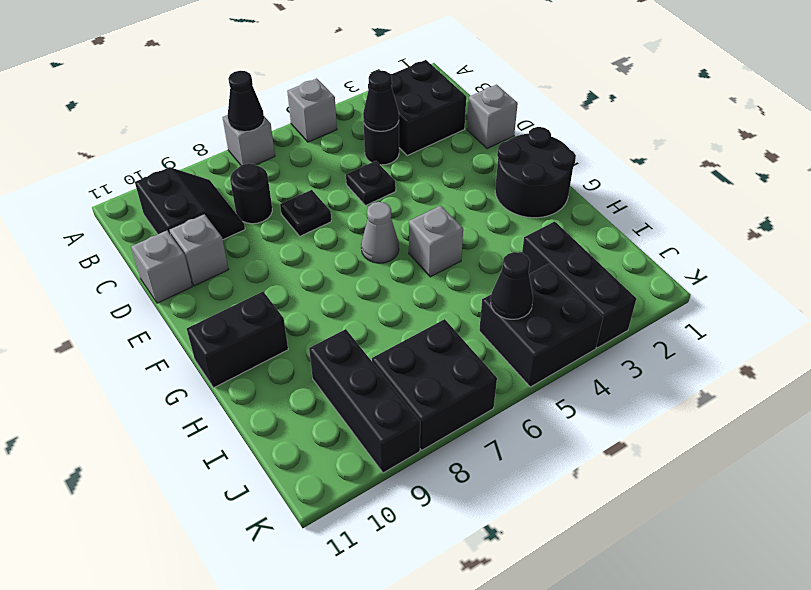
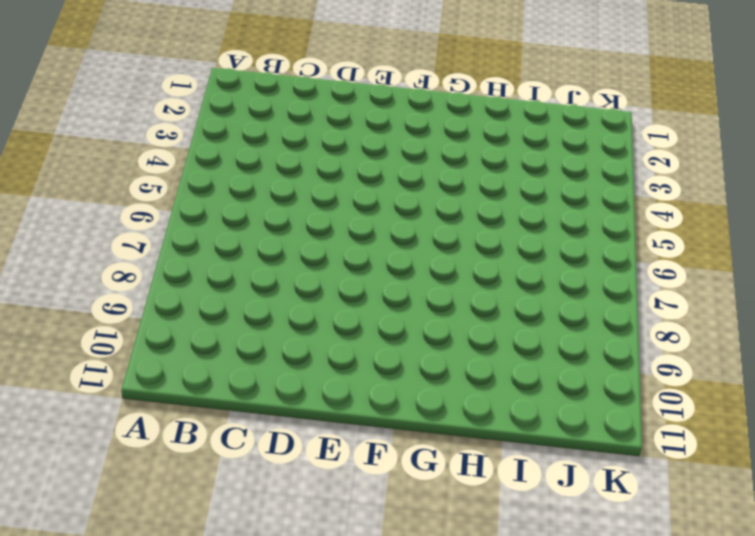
none -> grey brick A5 level 1
none -> grey brick A7 level 1
none -> black brick B2:C3 level 1

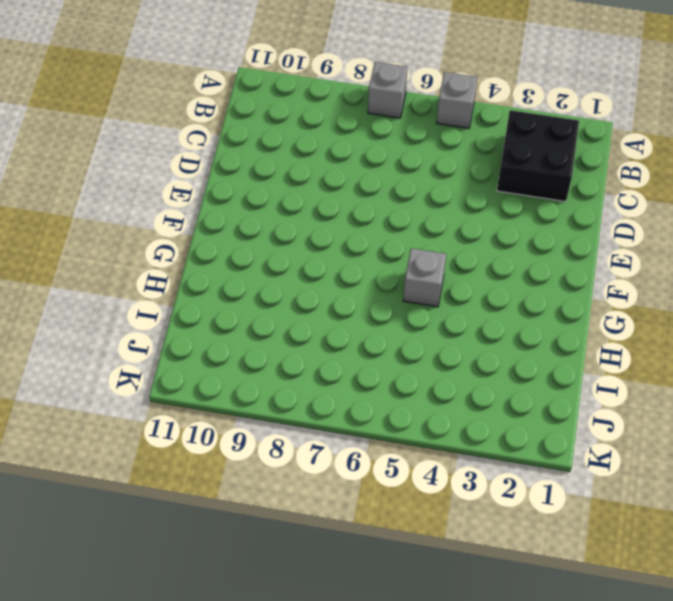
none -> black slope B9:C10 level 1 top 10
none -> black round brick C4 level 1
none -> black round brick C8 level 1

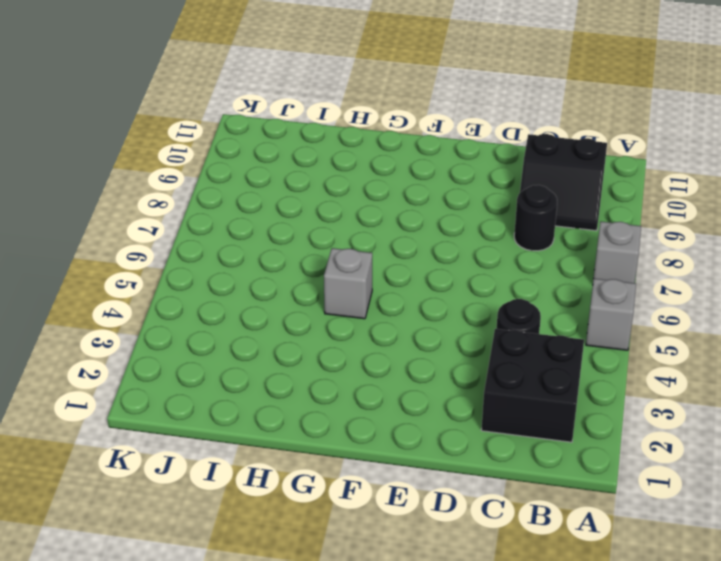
none -> grey brick D1 level 1
none -> black plate D5 level 1
none -> black plate D7 level 1

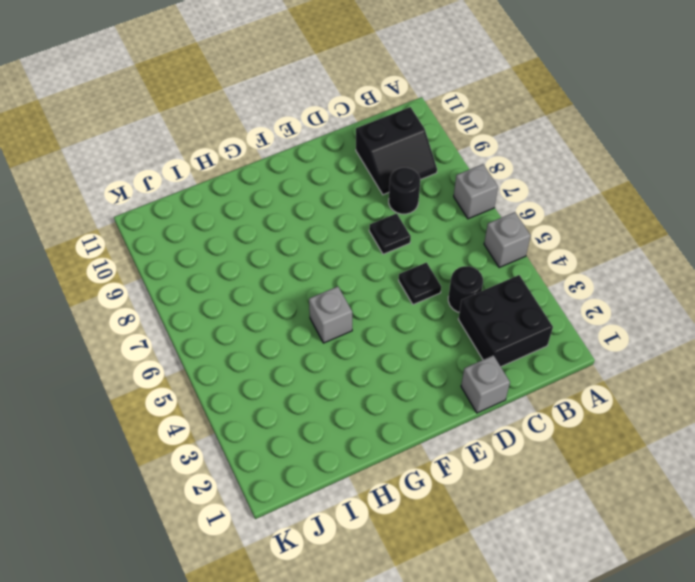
none -> grey brick D10 level 1
none -> grey brick D11 level 1
none -> black round brick F1:G2 level 1

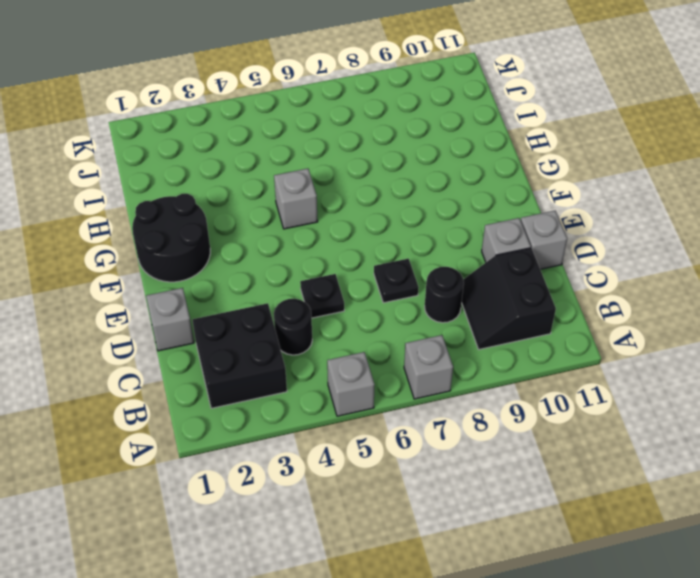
none -> grey cone F6 level 1
none -> black brick G10:G11 level 1
none -> black brick I3:K3 level 1

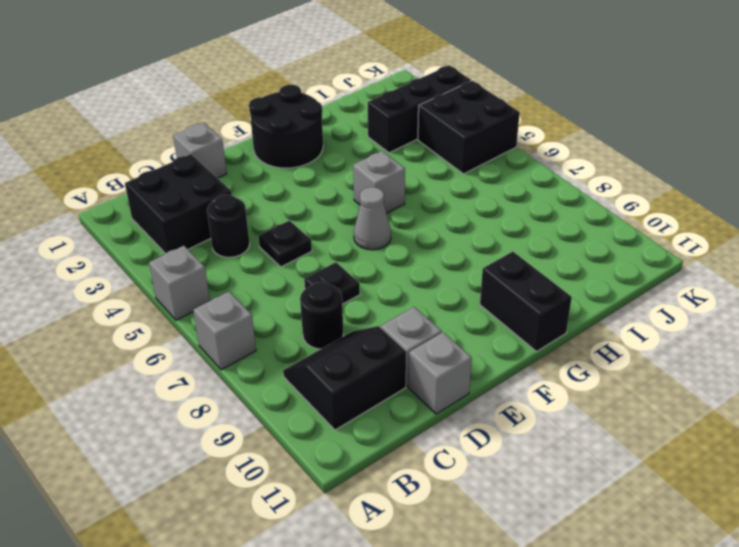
none -> black brick I9:K9 level 1
none -> black brick J7:K8 level 1
none -> black cone A7 level 2

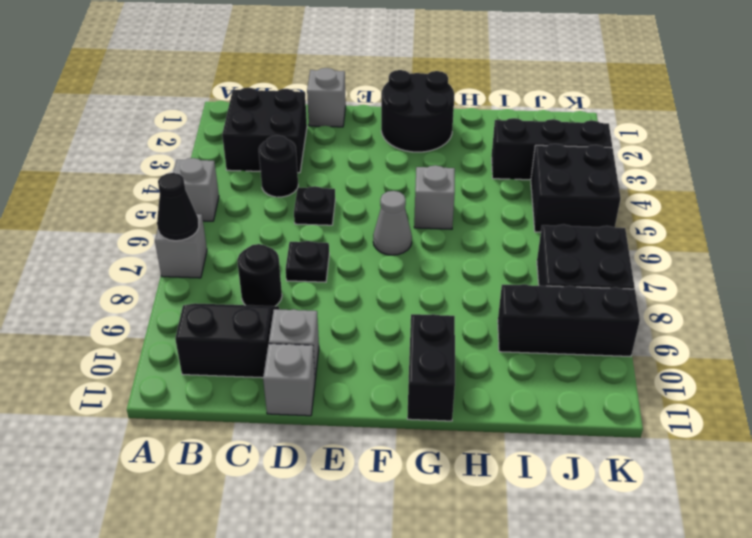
none -> black cone C4 level 2
none -> black cone J5 level 2

